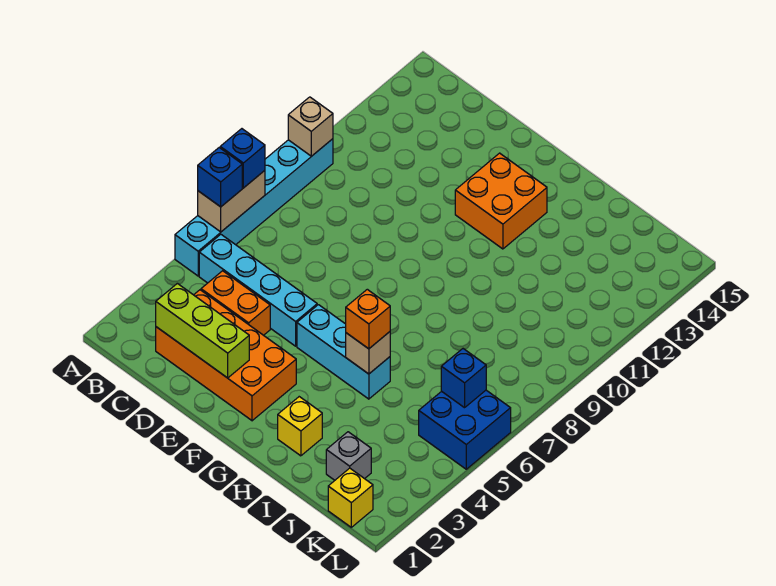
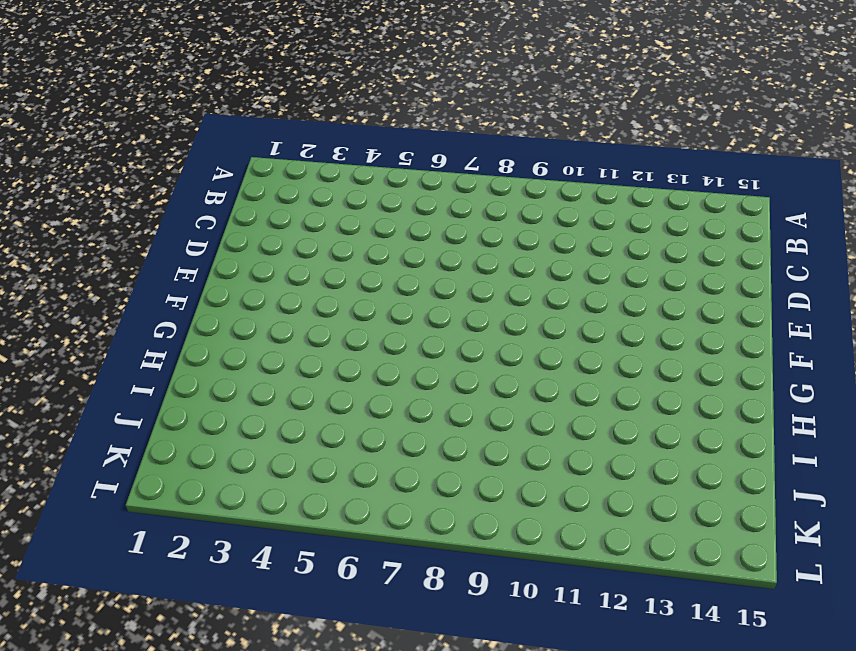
none -> cyan brick A5:A10 level 1
none -> cyan brick B5:E5 level 1
none -> orange brick C2:F3 level 1

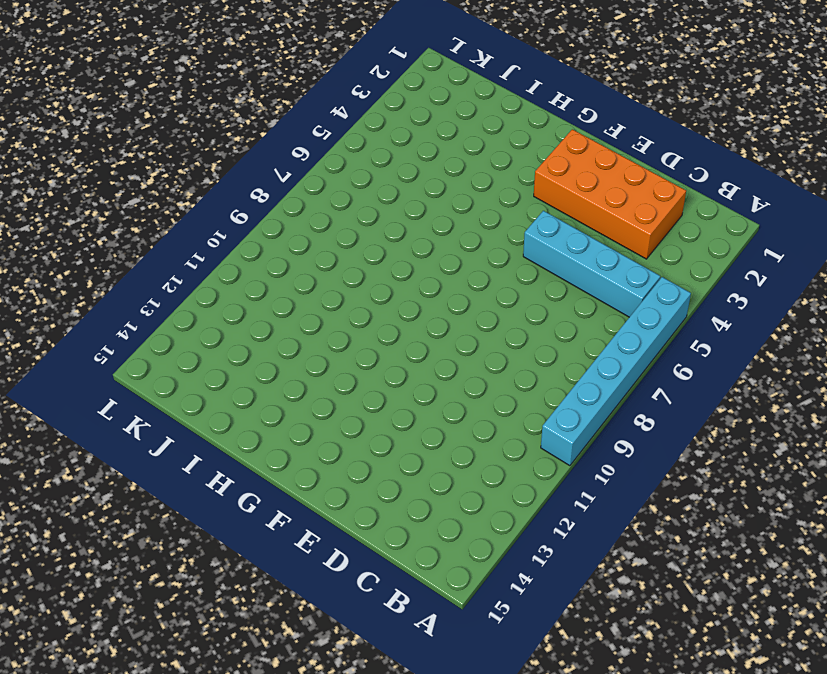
none -> orange brick C4:D4 level 1
none -> cyan brick F5:H5 level 1
none -> orange brick F12:G13 level 1

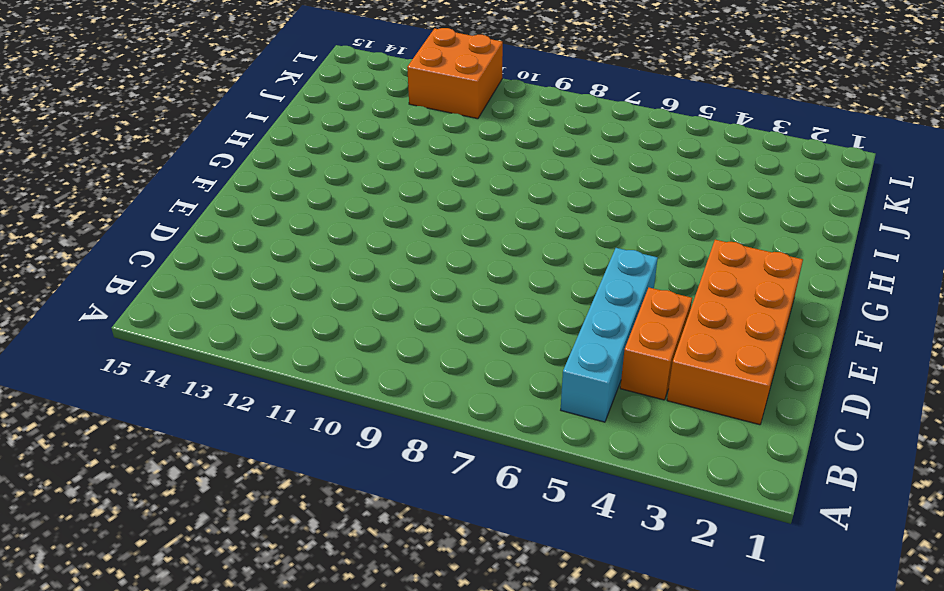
orange brick K11:L12 level 1 -> orange brick F12:G13 level 1
none -> cyan brick A5:A10 level 1
none -> cyan brick F5:H5 level 1
none -> yellow brick H2 level 1

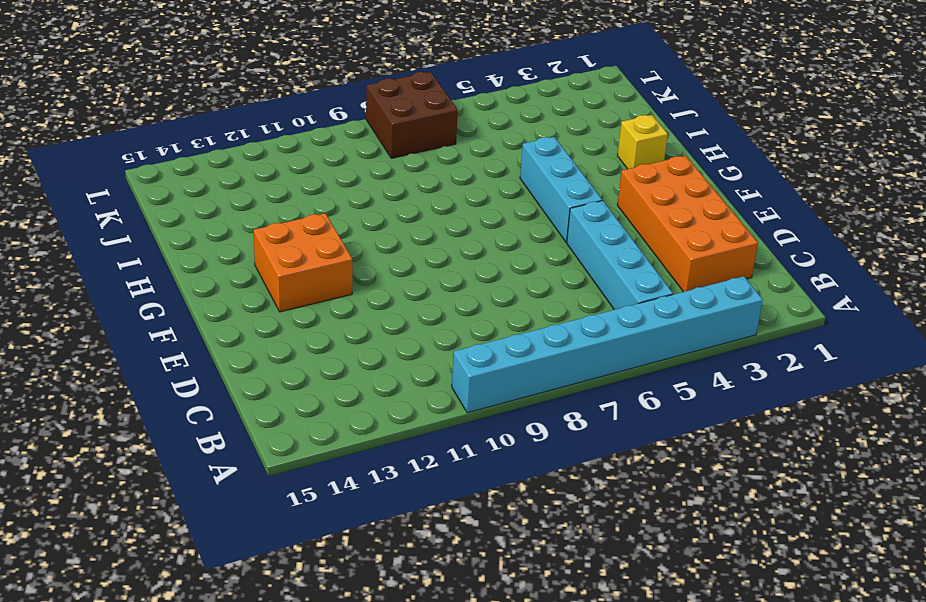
cyan brick A3:A10 level 1 -> cyan brick A5:A10 level 1
brown brick K7:L8 level 1 -> none
none -> orange brick C4:D4 level 1
none -> grey brick J2 level 1
none -> yellow brick K1 level 1

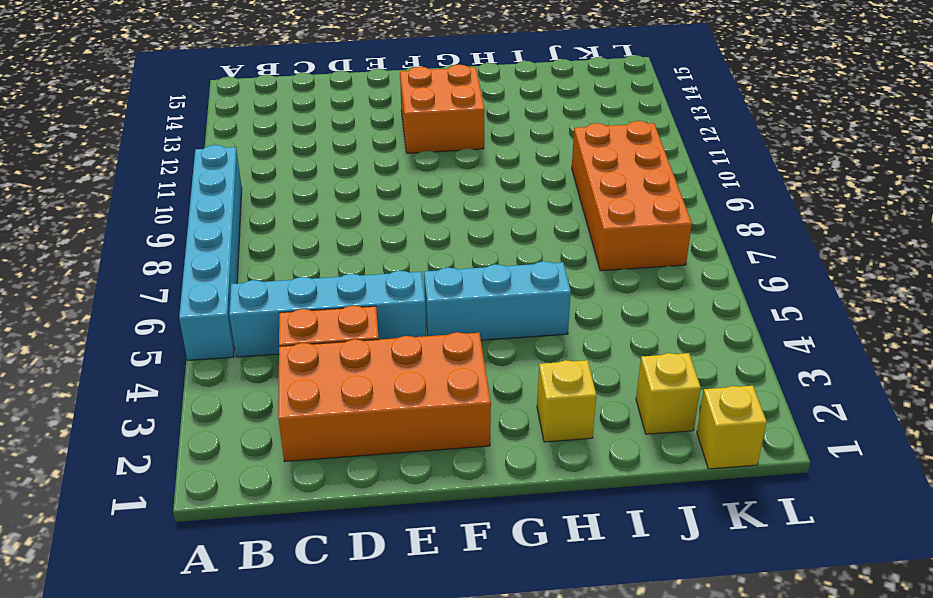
yellow brick J2 level 1 -> grey brick J2 level 1
orange brick J7:K10 level 1 -> none
none -> blue brick K5:L6 level 1
none -> tan brick A6:A7 level 2
none -> tan brick A10 level 2

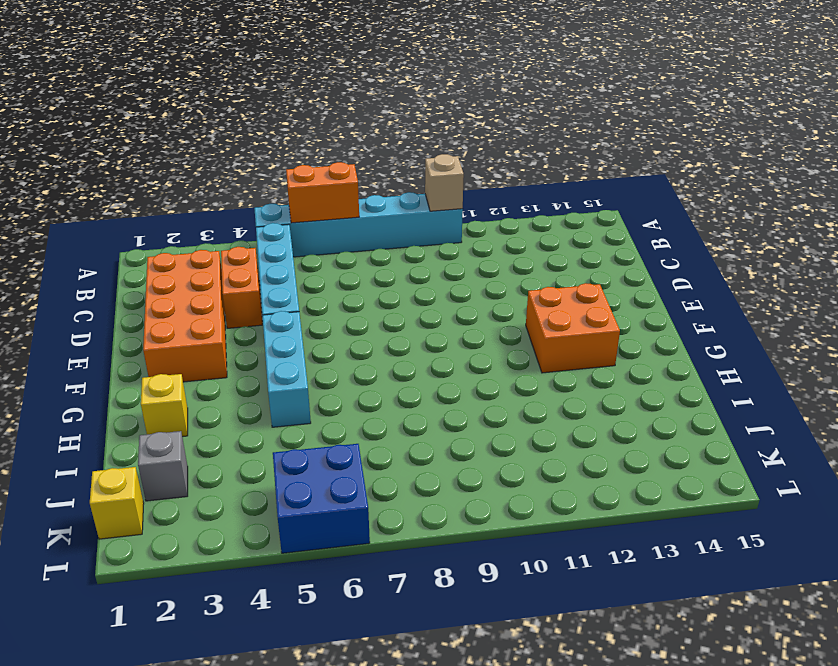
orange brick A6:A7 level 2 -> tan brick A6:A7 level 2
none -> lime brick C2:E2 level 2
none -> tan brick H5 level 2
none -> blue brick K6 level 2

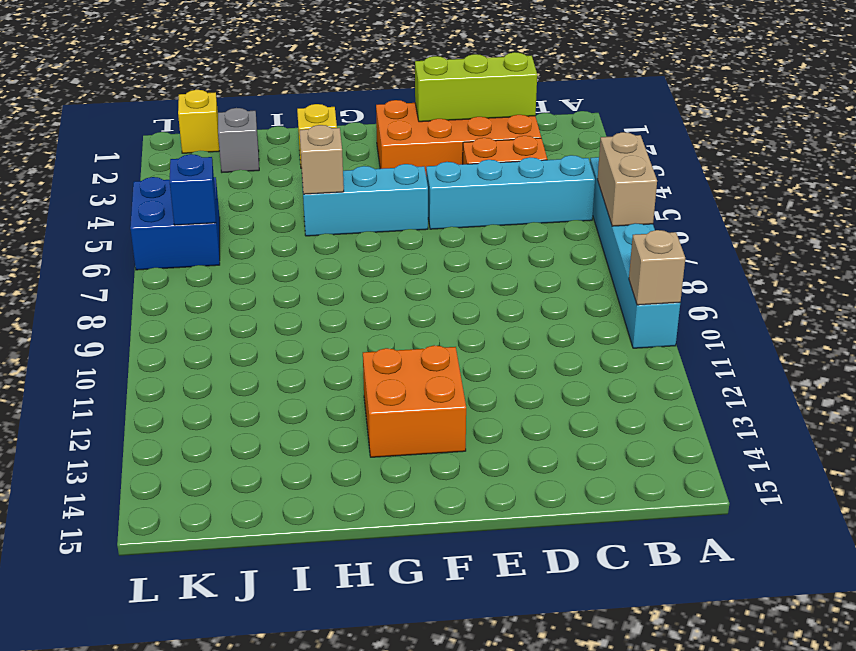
none -> blue brick A6 level 3
none -> blue brick A7 level 3
none -> orange brick H5 level 3

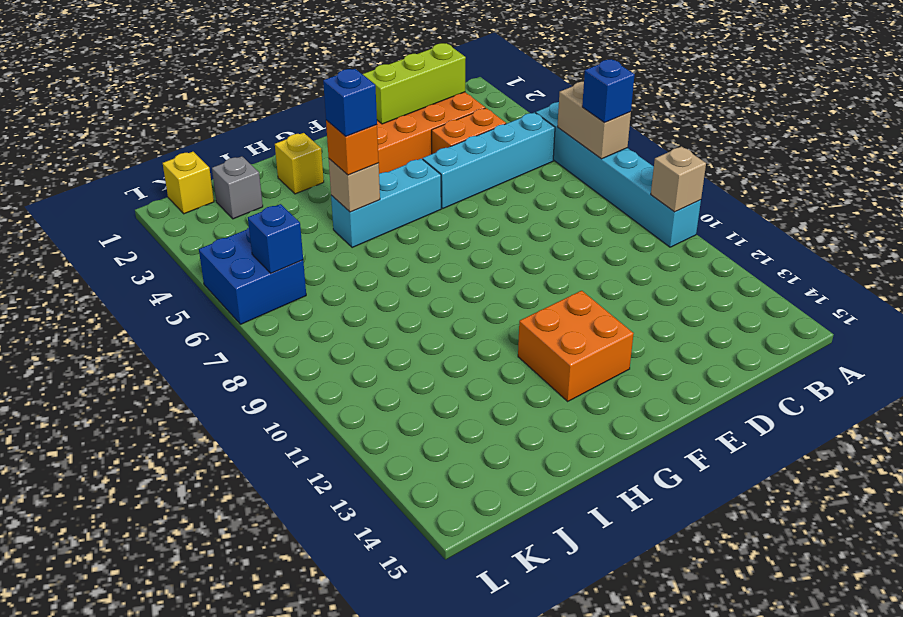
blue brick H5 level 4 -> blue brick A6 level 3

